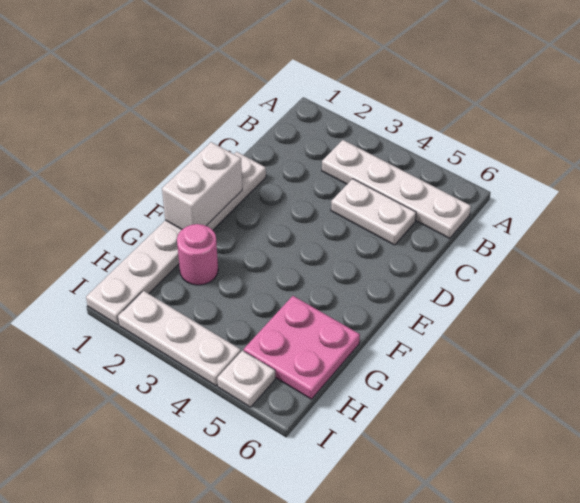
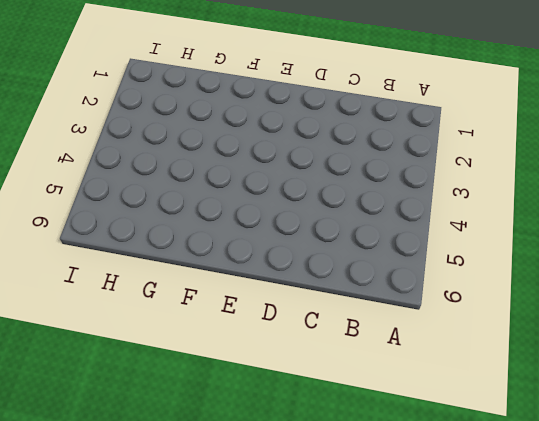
none -> white plate B3:B6 level 1
none -> white plate C4:C5 level 1

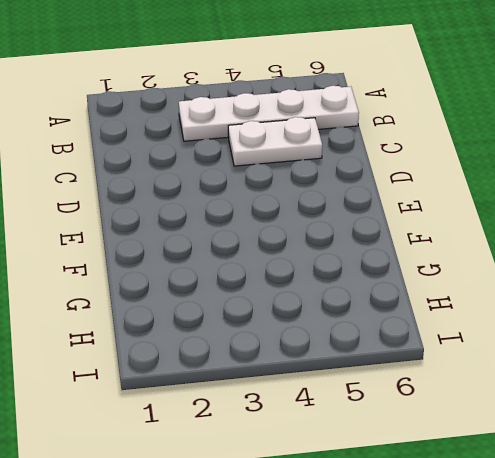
none -> white plate D1:I1 level 1
none -> pink round brick G2 level 1

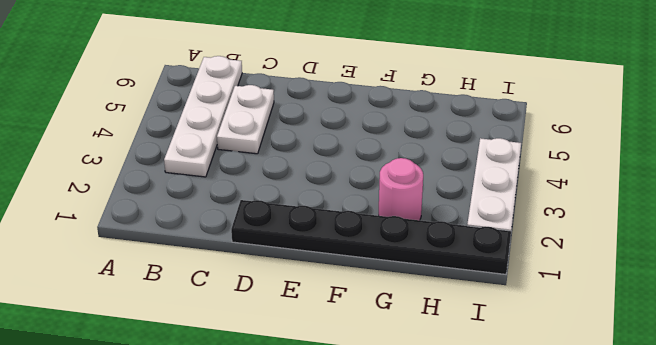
black plate D1:I1 level 1 -> white plate D1:I1 level 1
none -> pink plate G5:H6 level 1
none -> white plate I5 level 1

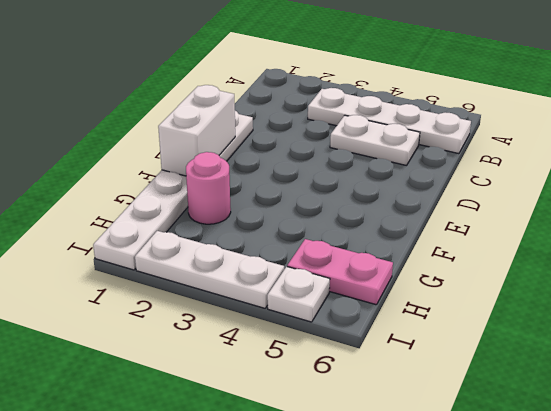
pink plate H5:H6 level 1 -> pink plate G5:H6 level 1

